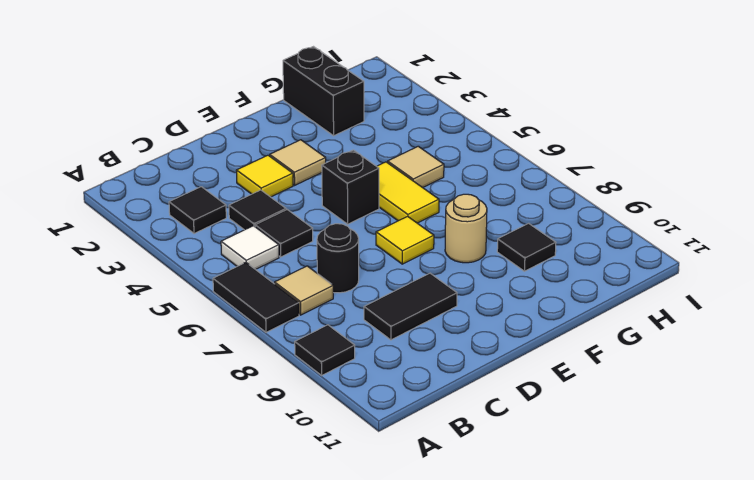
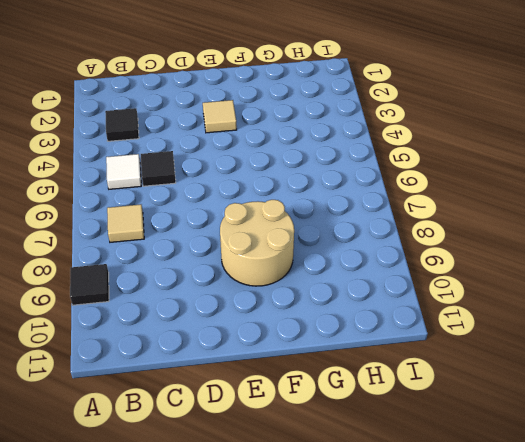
tan round brick E8:F9 level 1 -> tan round brick F8 level 1
none -> black tile A6:A7 level 1
none -> black tile C4 level 1
none -> black round brick C7 level 1

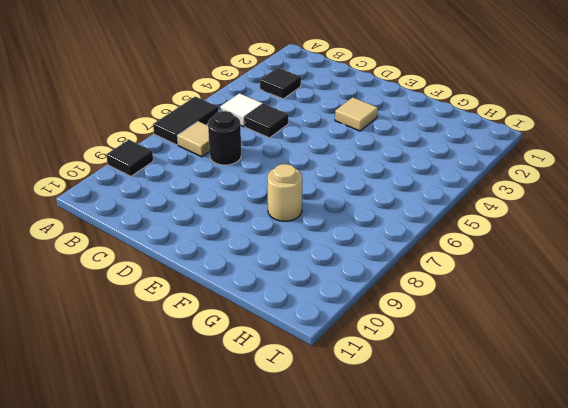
none -> black tile C4 level 1
none -> black tile C9:D9 level 1
none -> yellow tile D3 level 1

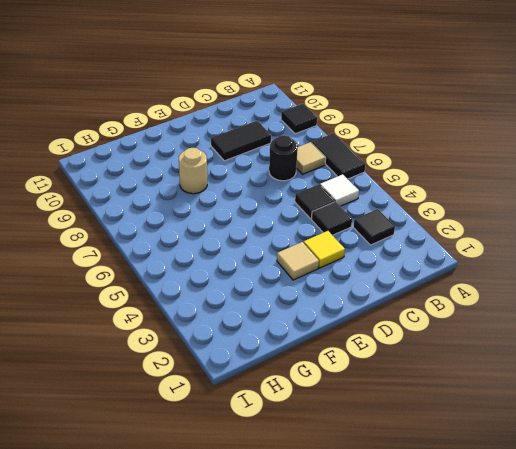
none -> black brick E5 level 1
none -> yellow tile E7 level 1
none -> yellow tile F5:F6 level 1

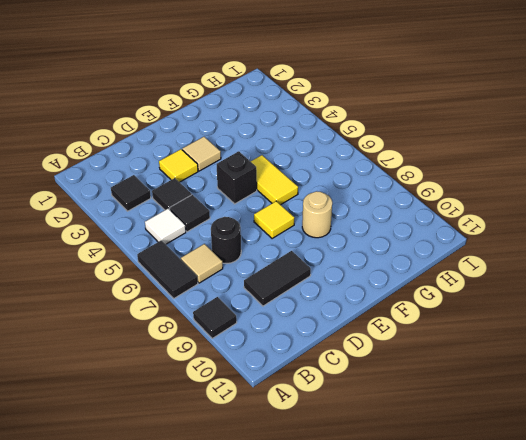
none -> black brick G1:G2 level 1
none -> tan tile G5 level 1
none -> black tile G9 level 1

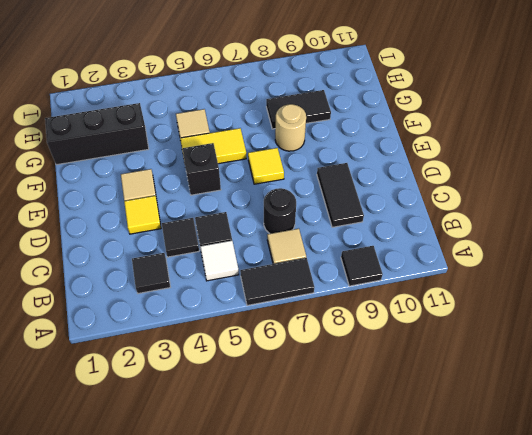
black brick G1:G3 level 1 -> black brick G1:G2 level 1
black tile G8:G9 level 1 -> black tile G9 level 1

